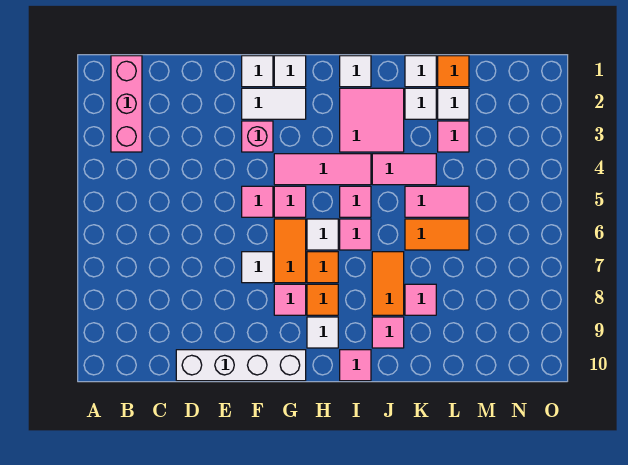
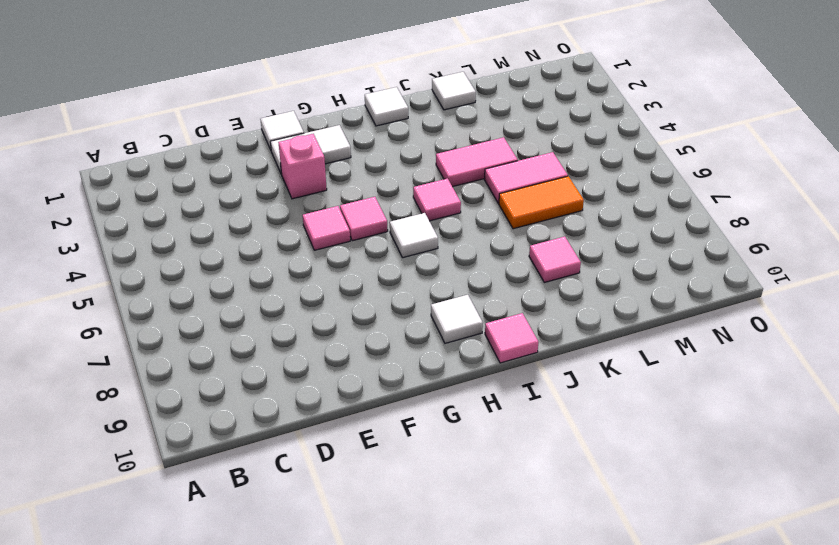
none -> pink brick B1:B3 level 1
none -> white brick D10:G10 level 1
none -> white tile F7 level 1
none -> white tile G1 level 1

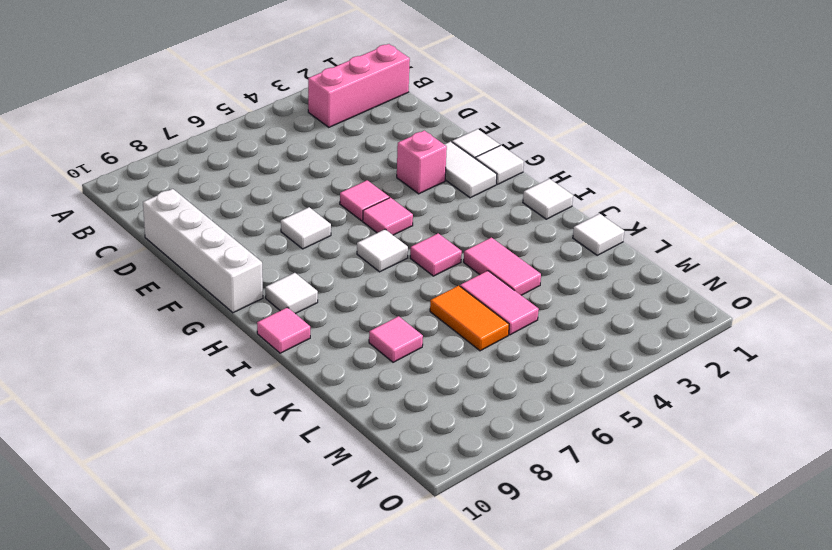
none -> pink tile G4:I4 level 1
none -> orange tile G6:G7 level 1
none -> pink tile G8 level 1
none -> orange tile H7 level 1

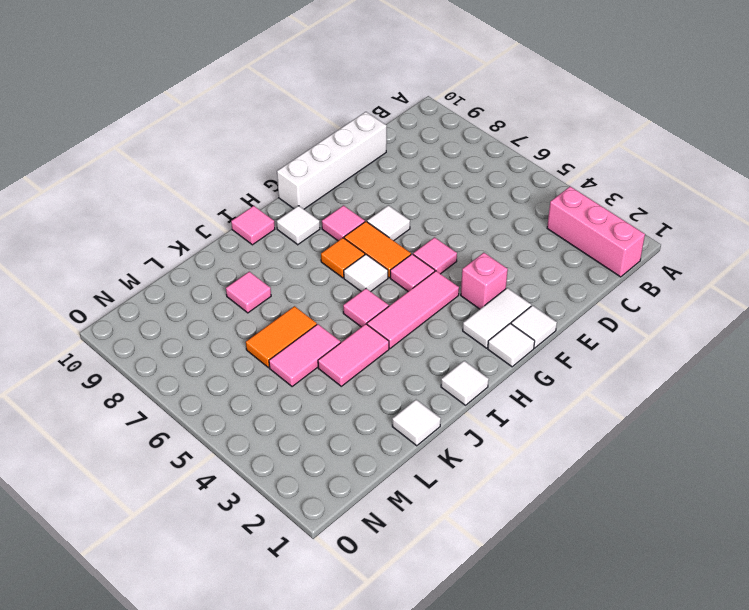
none -> orange tile H8 level 1
none -> pink tile I2:J3 level 1
none -> pink tile I6 level 1
none -> orange tile J7:J8 level 1

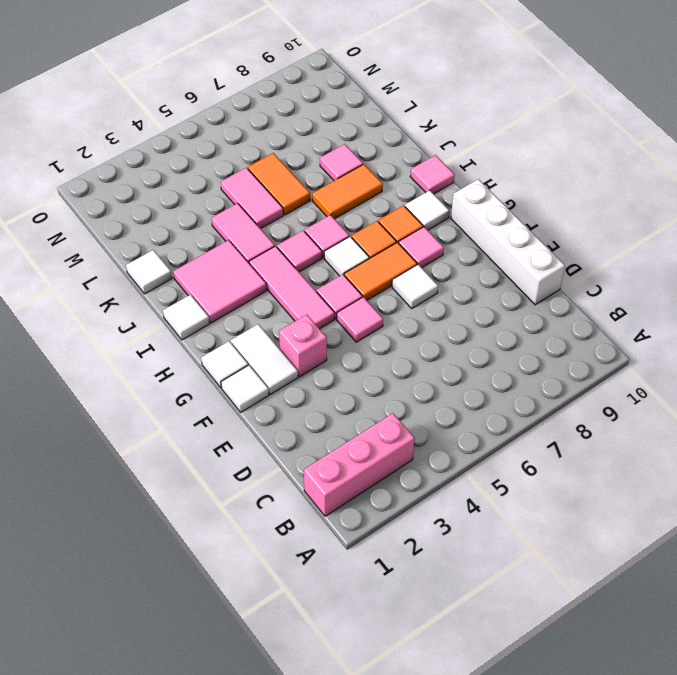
none -> pink tile J9 level 1
none -> white tile K2 level 1
none -> orange tile L1 level 1
none -> white tile L2 level 1

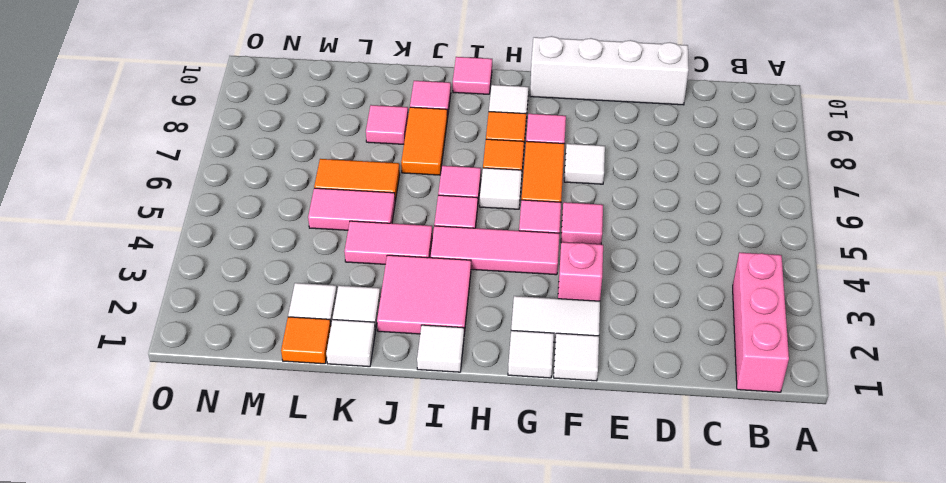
none -> pink tile L3 level 1

